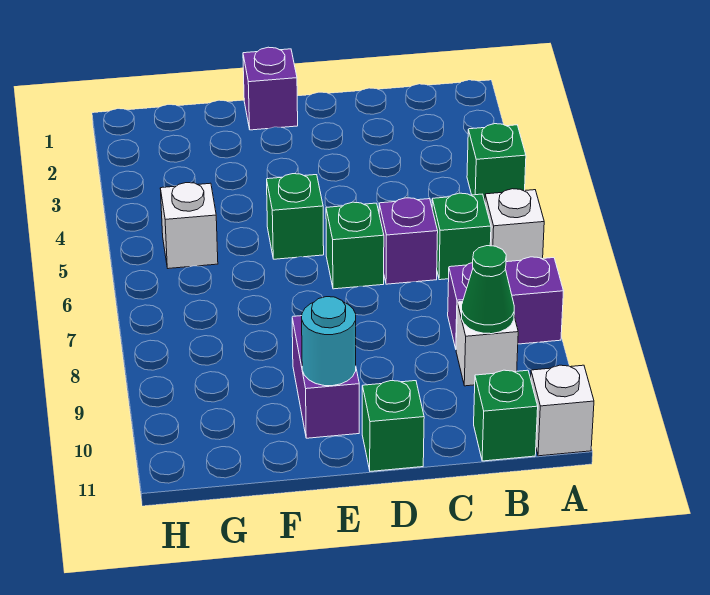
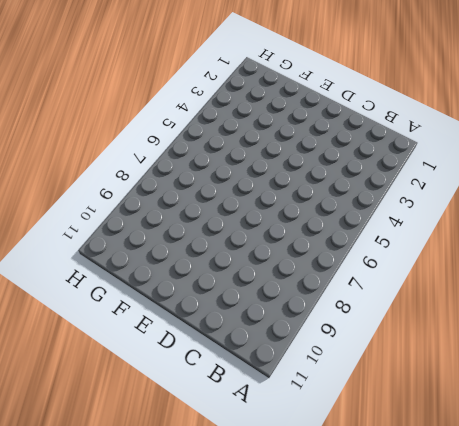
none -> green brick A4 level 1
none -> white brick A6 level 1
none -> purple brick A8:B8 level 1

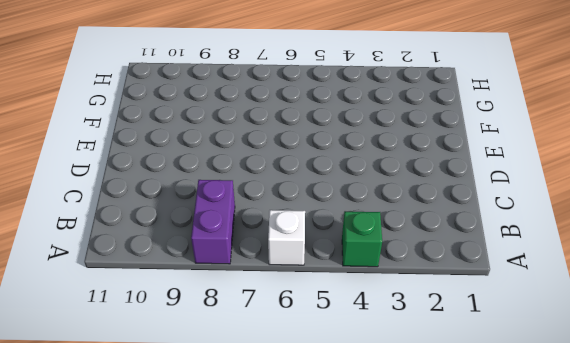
none -> white brick A11 level 1
none -> green brick B6 level 1
none -> white brick B9 level 1

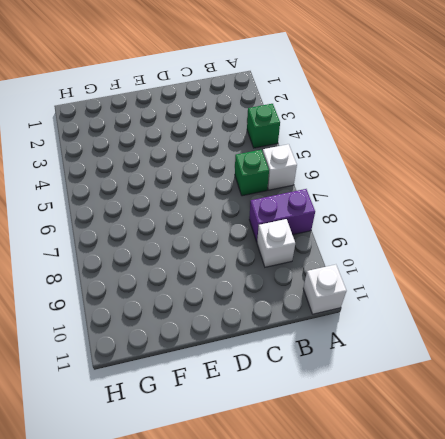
none -> green brick B11 level 1
none -> purple brick C6 level 1
none -> green brick D6 level 1

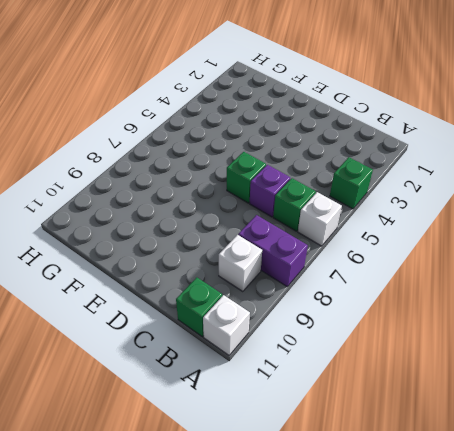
none -> green brick D11 level 1
none -> purple brick E1 level 1
none -> green brick E5 level 1

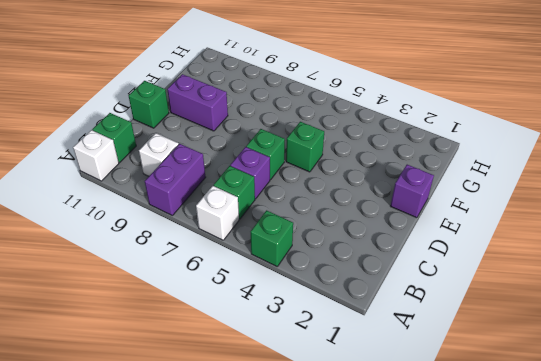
none -> white brick G5 level 1
none -> green cone B9 level 2
none -> cyan round brick E10 level 2

